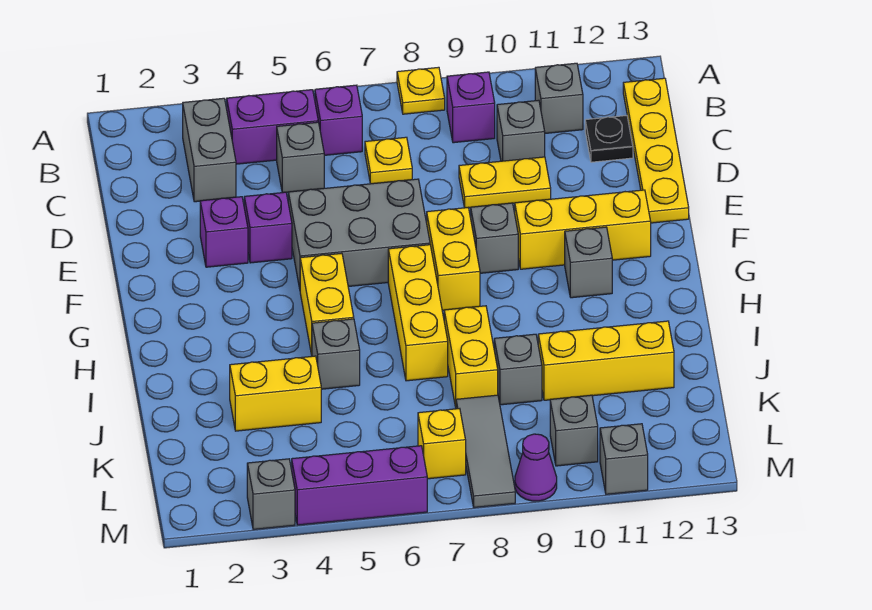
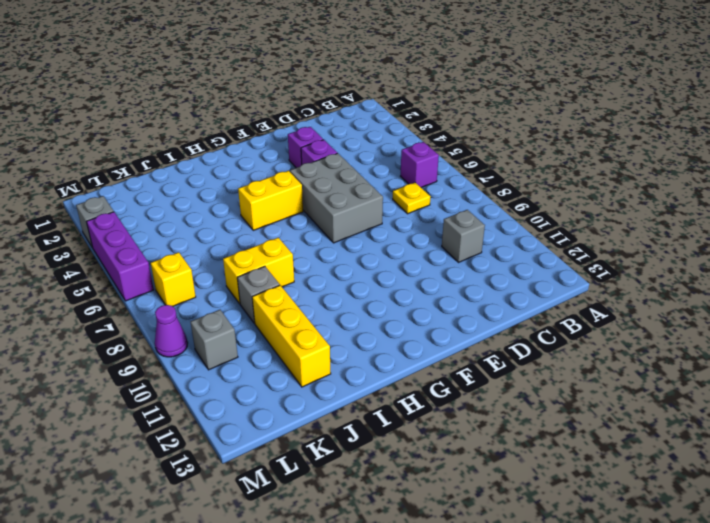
none -> yellow plate A8 level 1
none -> grey brick B3:C3 level 1
none -> purple brick B4:B5 level 1
none -> purple brick B9 level 1

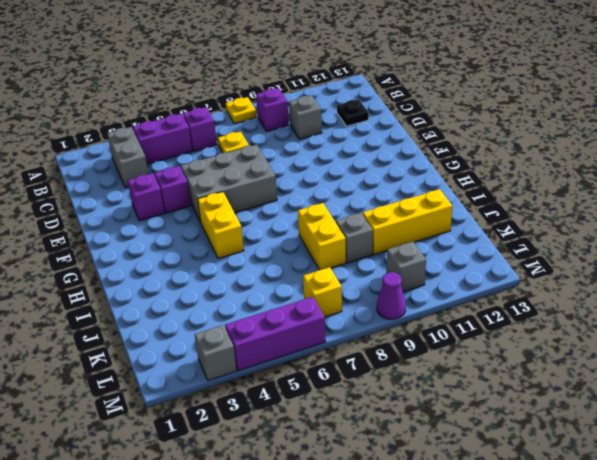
none -> grey brick B11 level 1
none -> yellow plate B13:E13 level 1
none -> grey brick C5 level 1
none -> yellow plate D9:D10 level 1

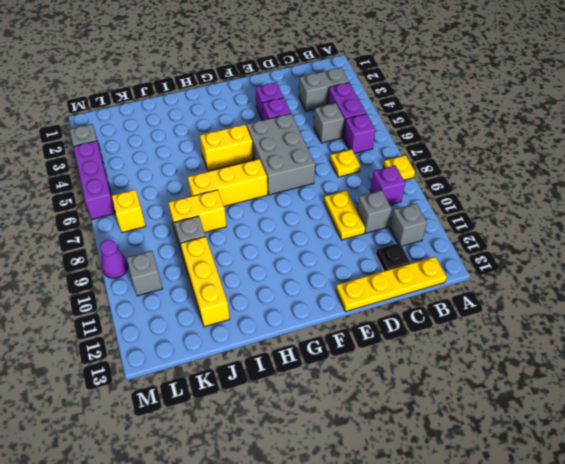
none -> yellow brick F8:G8 level 1
none -> grey brick F9 level 1
none -> yellow brick F10:F12 level 1
none -> grey brick G11 level 1

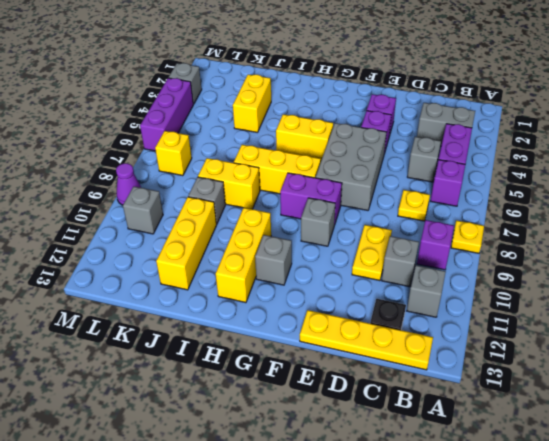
purple brick F8:G8 level 1 -> yellow brick F8:G8 level 1
yellow brick H10:H12 level 1 -> yellow brick F10:F12 level 1
none -> grey brick I5 level 1
none -> grey tile K8:M8 level 1
none -> grey brick M11 level 1

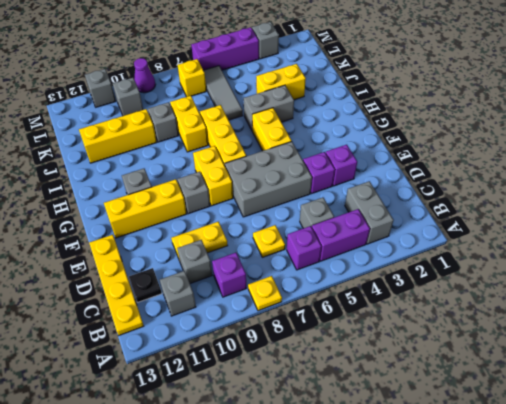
grey brick I4:I5 level 1 -> grey brick I5 level 1
grey tile J6:L6 level 1 -> grey tile K8:M8 level 1

